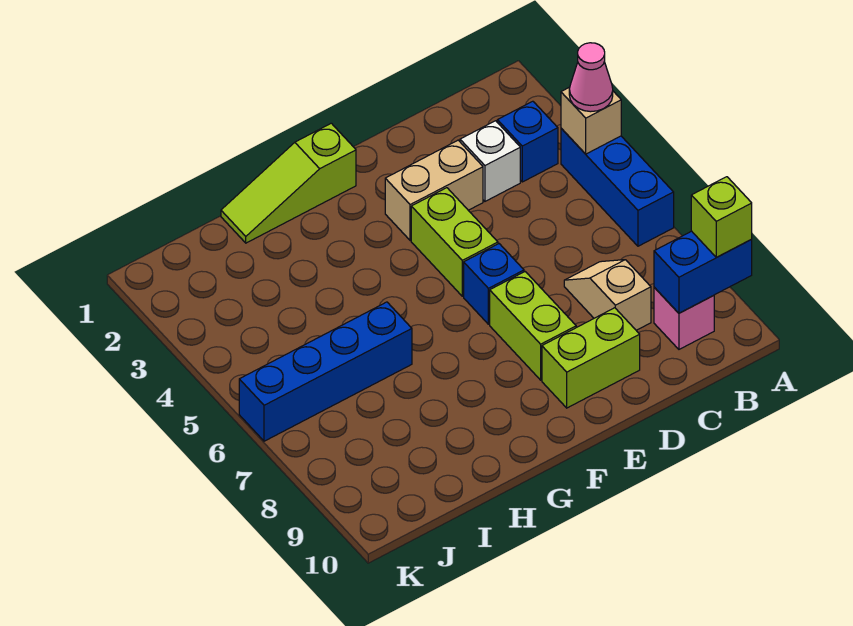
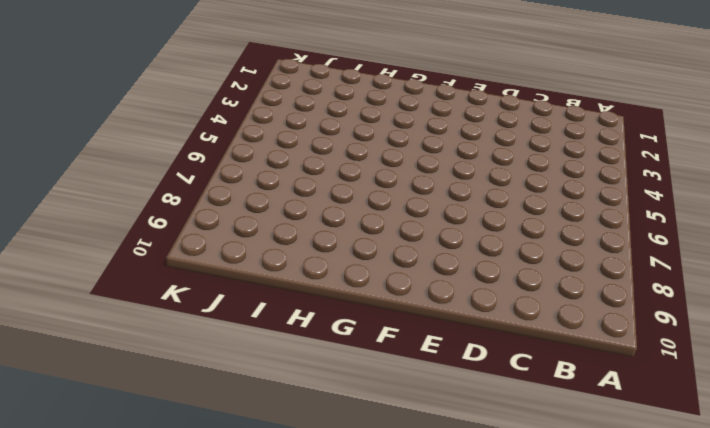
none -> blue brick A4:A6 level 1
none -> blue brick B3 level 1
none -> pink brick B9 level 1

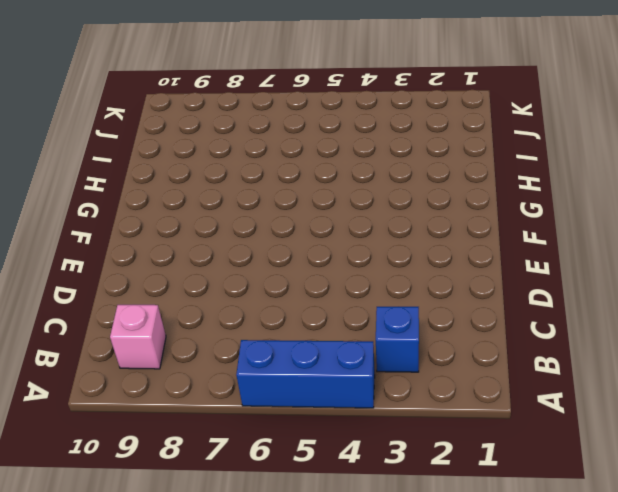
none -> white brick C3 level 1
none -> tan slope C7:C8 level 1 top 8
none -> tan brick D3:E3 level 1

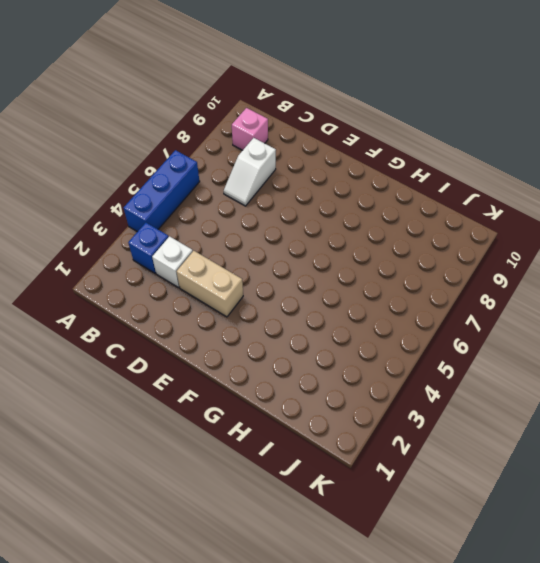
white slope C7:C8 level 1 top 8 -> tan slope C7:C8 level 1 top 8
none -> lime brick D9:E9 level 1
none -> lime brick E4:E5 level 1
none -> blue brick E6 level 1

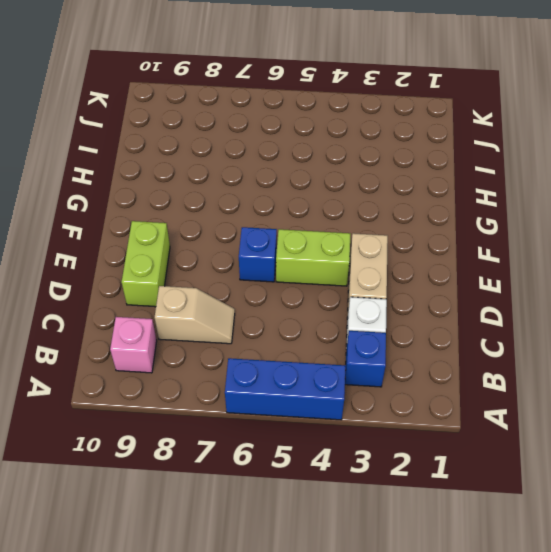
none -> lime brick E7:E8 level 1
none -> lime slope F1:H1 level 1 top F
none -> blue brick H6:K6 level 1

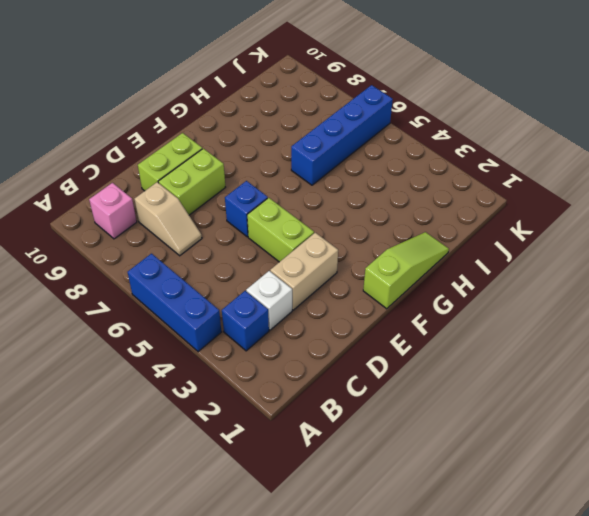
lime brick D8:E8 level 1 -> lime brick E7:E8 level 1
none -> tan brick A4 level 2
none -> blue brick A9:B9 level 2
none -> pink cone A4 level 3

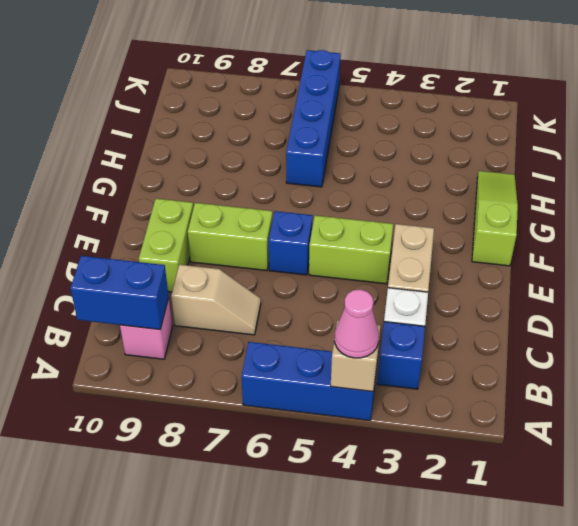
blue brick B9:B10 level 2 -> blue brick A9:B9 level 2
none -> lime brick A9 level 3

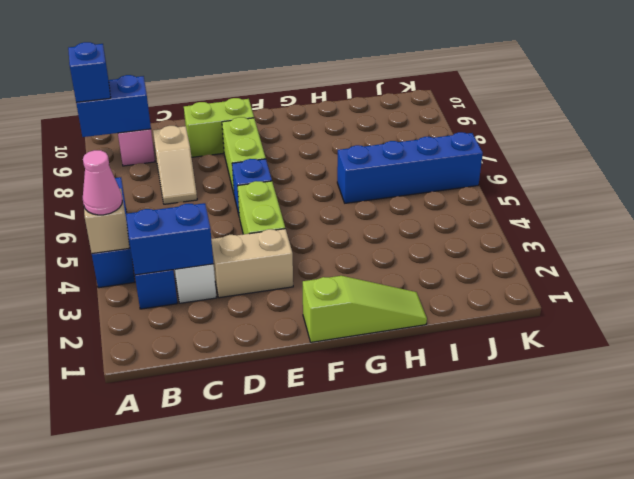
blue brick A9 level 3 -> lime brick A9 level 3
blue brick B3:C3 level 2 -> none

